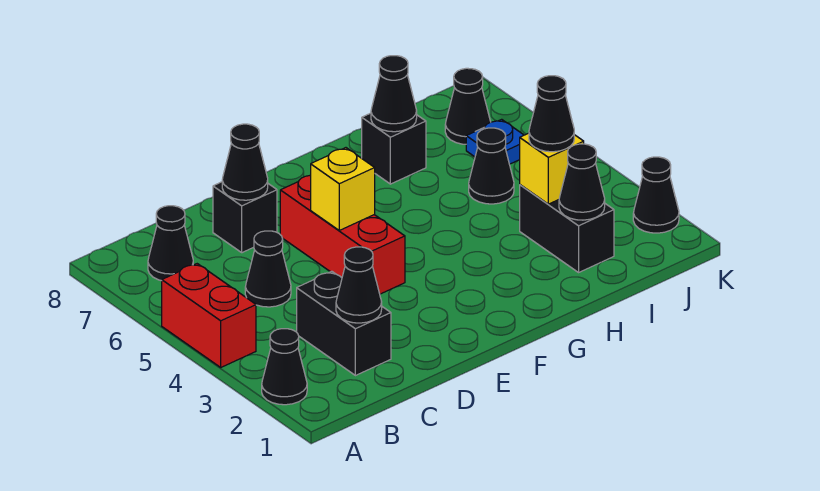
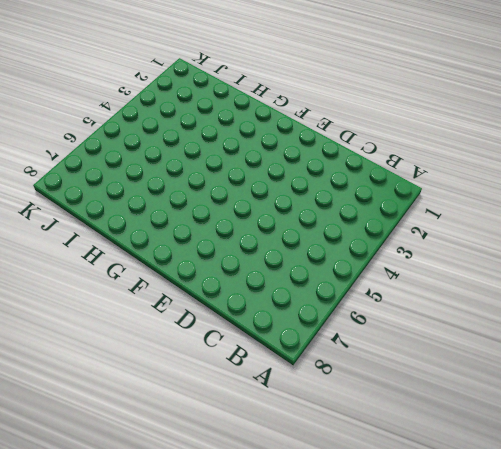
none -> black cone A2 level 1
none -> red brick A4:A5 level 1
none -> black cone B7 level 1

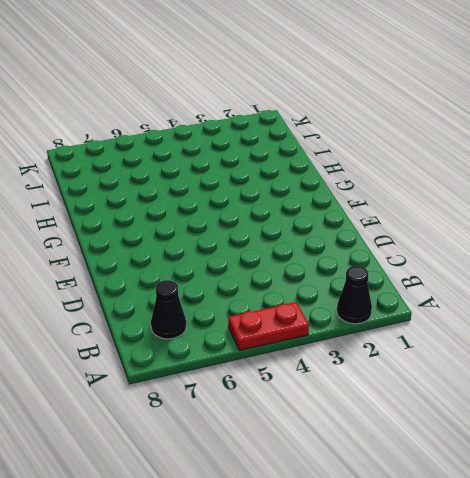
red plate A4:A5 level 1 -> red brick A4:A5 level 1
none -> black brick C2:C3 level 1
none -> black cone C5 level 1
none -> black brick D7 level 1

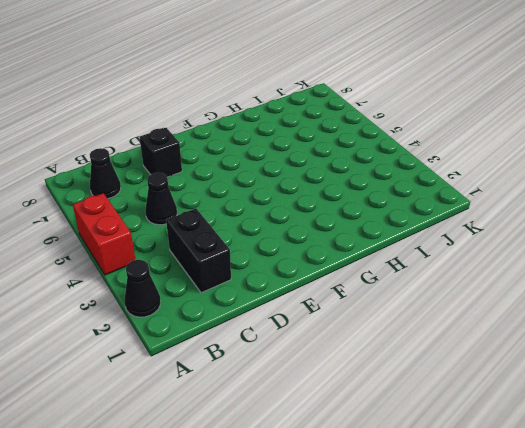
none -> red brick E4:E6 level 1
none -> black brick H7 level 1
none -> black brick I2:I3 level 1

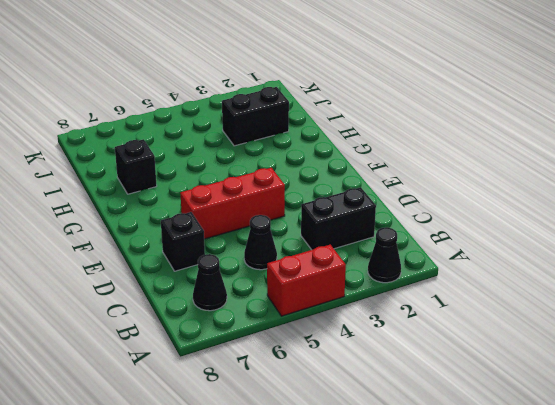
none -> black cone I5 level 1
none -> blue plate J6 level 1
none -> black cone J7 level 1

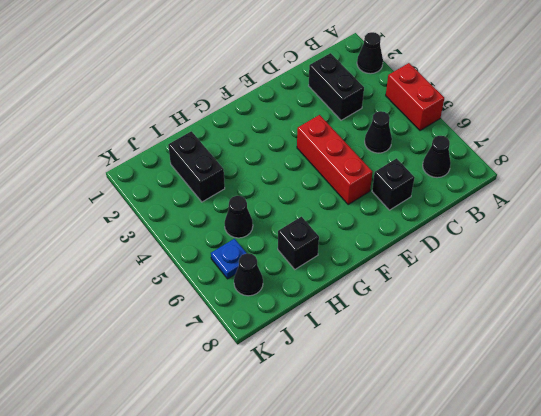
none -> black cone K2 level 1
none -> black cone C2 level 2
none -> black cone D7 level 2

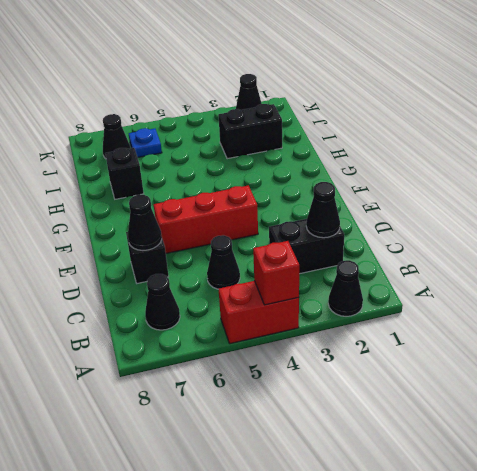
red brick A4 level 2 -> none
none -> black cone I5 level 1
none -> yellow brick E5 level 2
none -> black cone H7 level 2

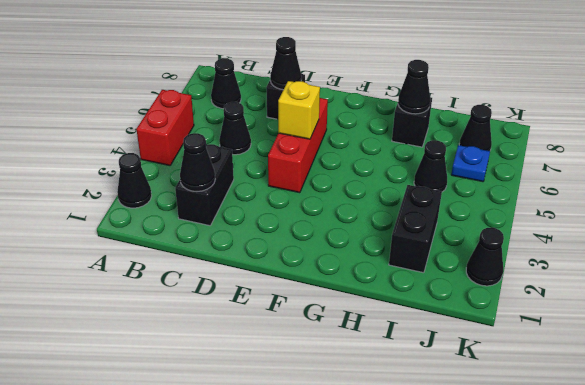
none -> black cone I2 level 2
none -> yellow brick I3 level 2
none -> black cone I3 level 3

